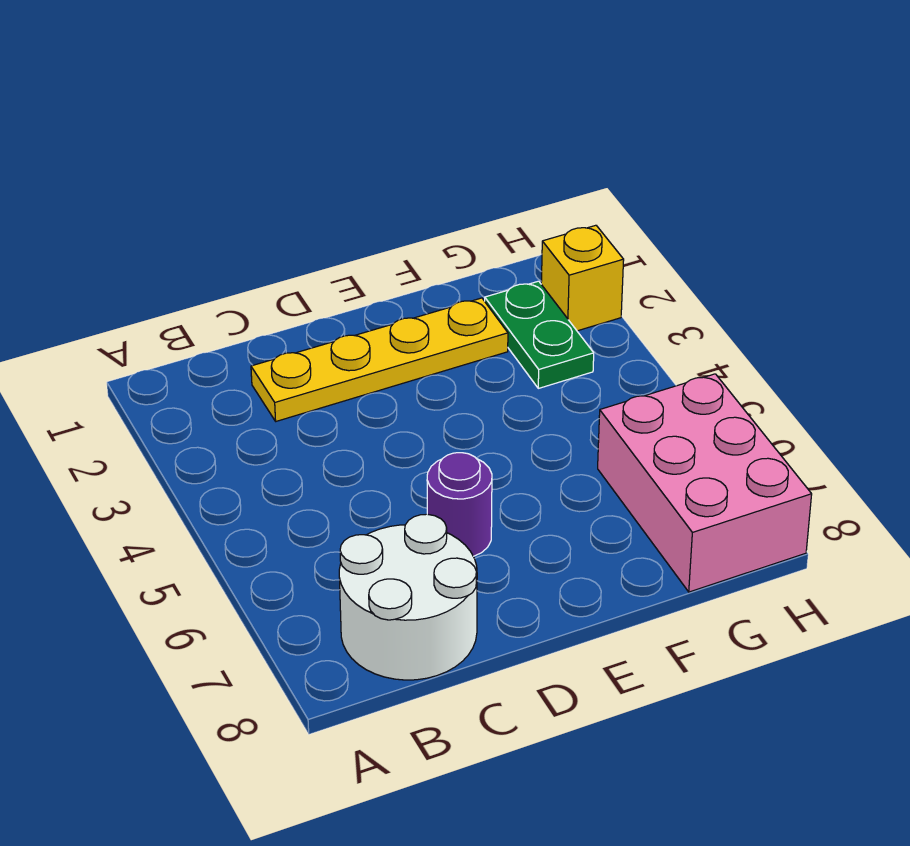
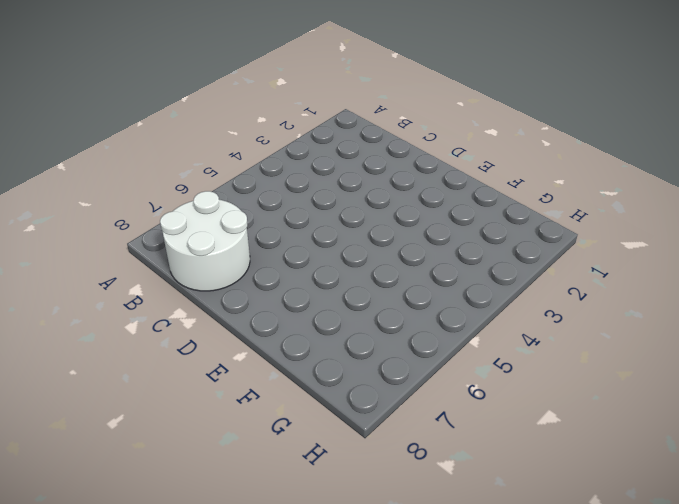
none -> yellow plate C2:F2 level 1
none -> purple round brick D6 level 1

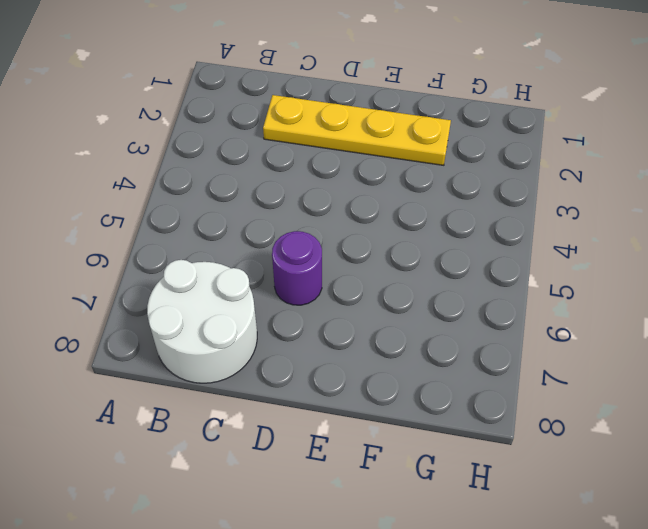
none -> green plate G2:G3 level 1
none -> pink brick G6:H8 level 1

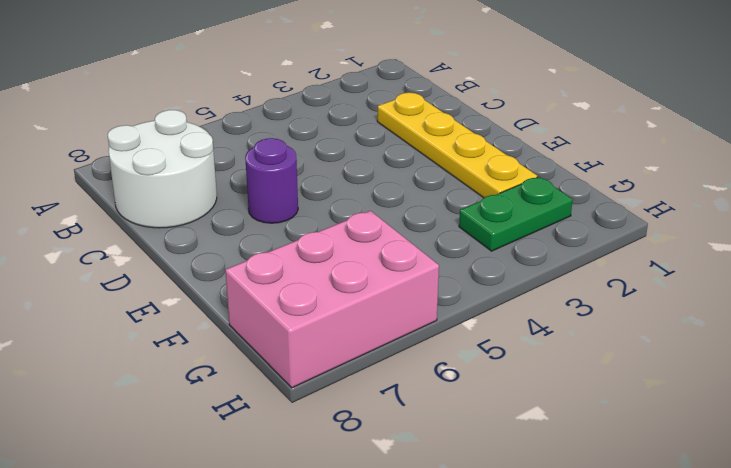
none -> yellow brick H2 level 1

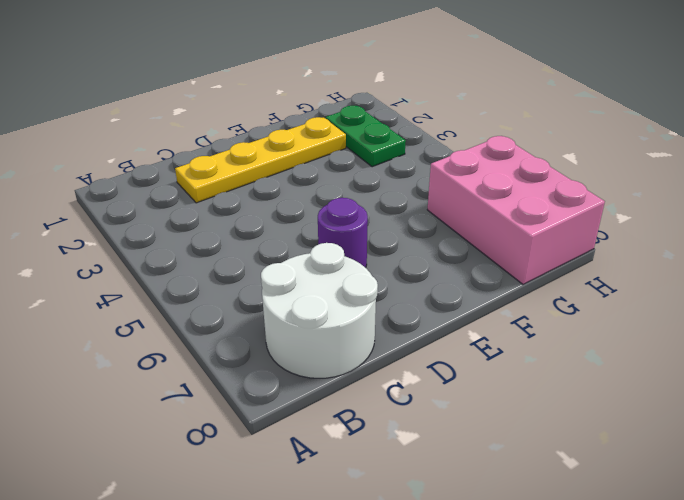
none -> yellow brick H2 level 1

